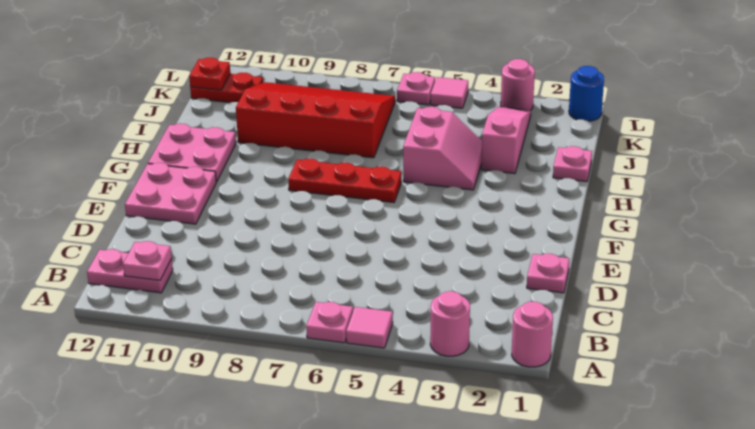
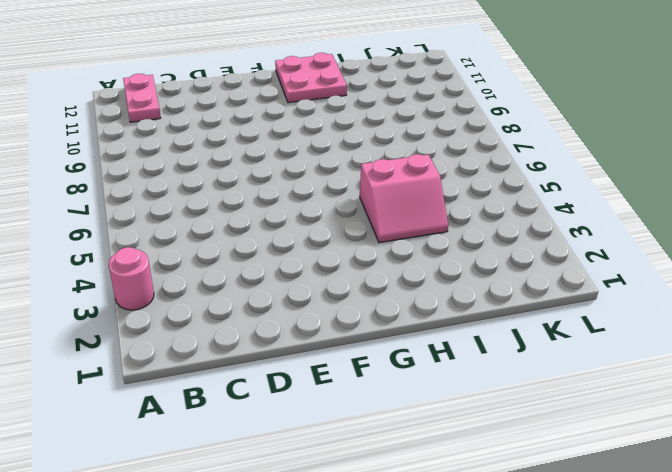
none -> pink round brick A1 level 1
none -> pink tile A5 level 1
none -> pink plate A6 level 1

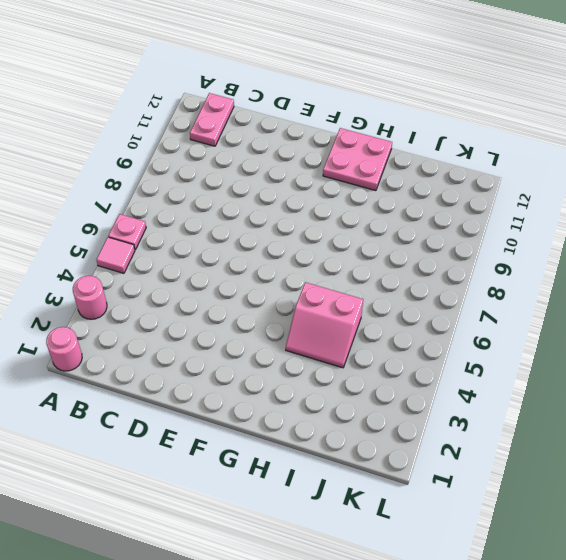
none -> pink plate D1 level 1
none -> pink plate E11:F12 level 1
none -> red plate G6:G8 level 1

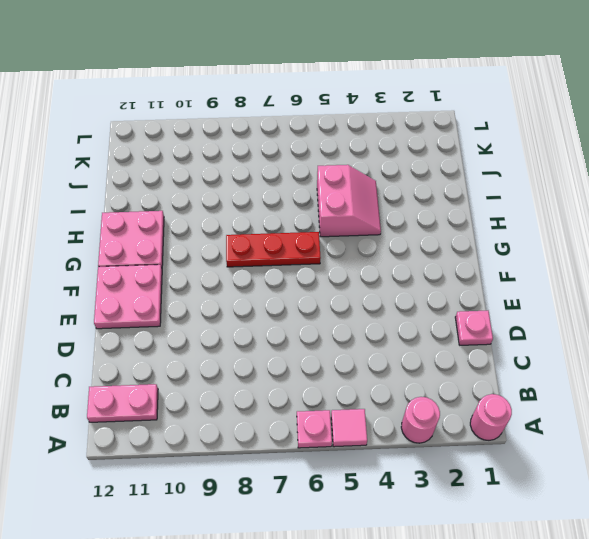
none -> pink plate I1 level 1
none -> pink slope I3:K3 level 1 top I
none -> red slope I7:K10 level 1 top I

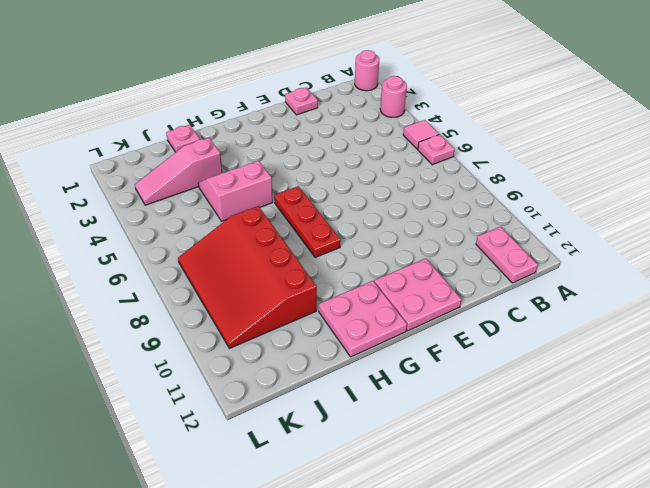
none -> red plate K11:K12 level 1
none -> blue round brick L1 level 1
none -> pink round brick L3 level 1

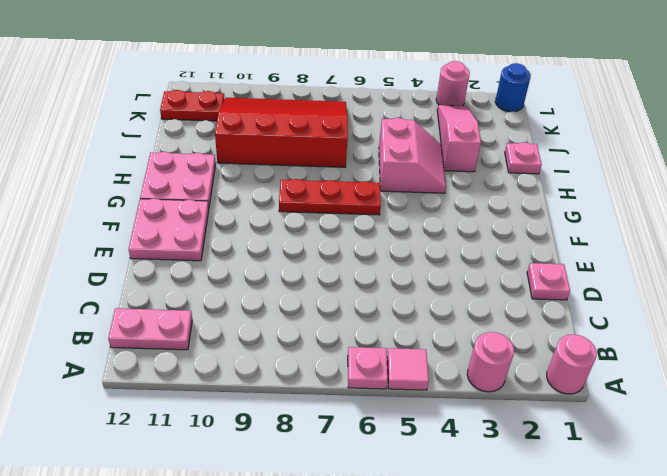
none -> pink tile L5 level 1
none -> pink plate L6 level 1
none -> pink plate B11 level 2

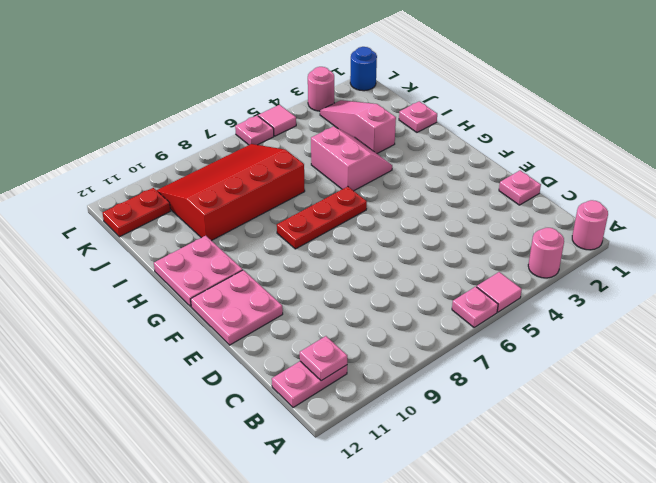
none -> red plate K12 level 2

